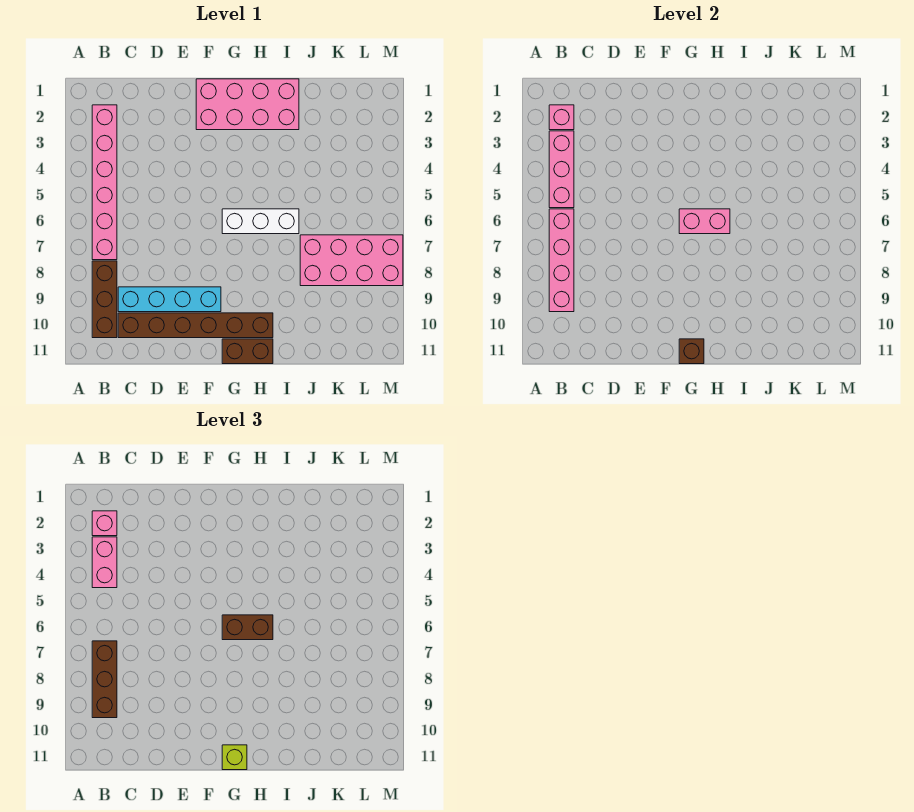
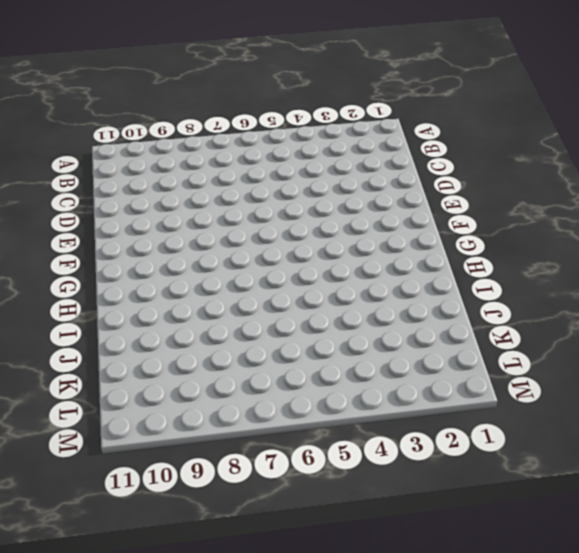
none -> pink brick B2:B7 level 1
none -> brown brick B8:B10 level 1
none -> cyan brick C9:F9 level 1

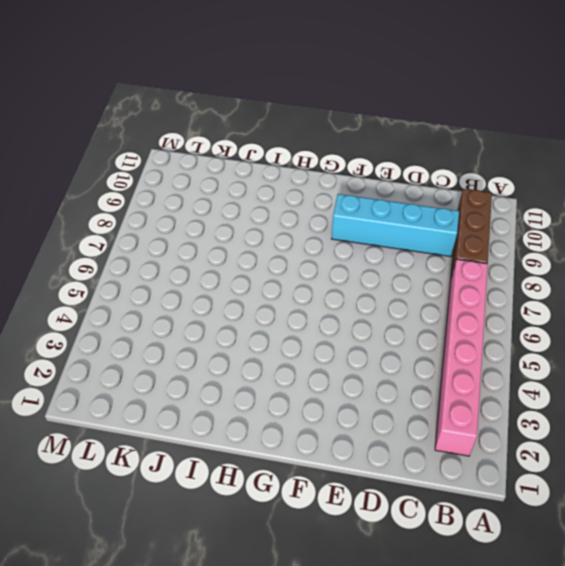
none -> brown brick C10:H10 level 1
none -> pink brick F1:I2 level 1
none -> white brick G6:I6 level 1

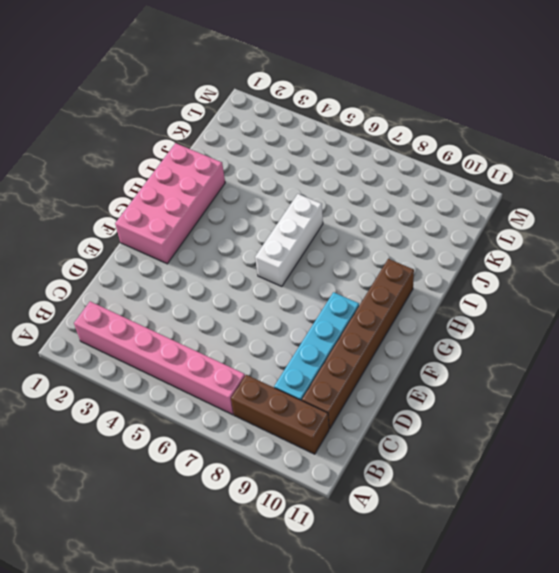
none -> brown brick G11:H11 level 1
none -> pink brick J7:M8 level 1
none -> pink brick B2 level 2

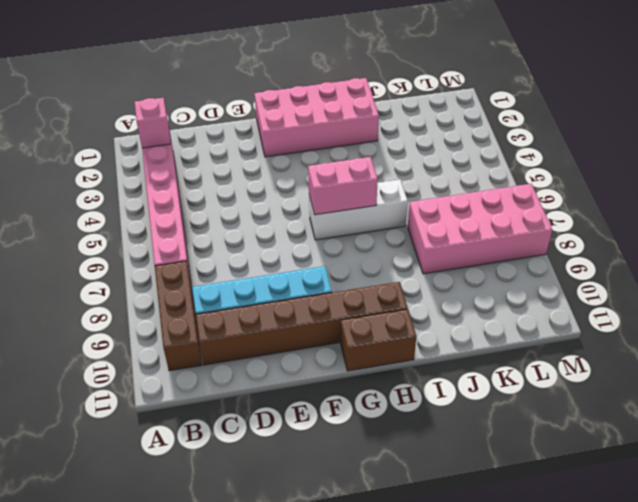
none -> pink brick B3:B5 level 2
none -> pink brick B6:B9 level 2
none -> brown brick G11 level 2

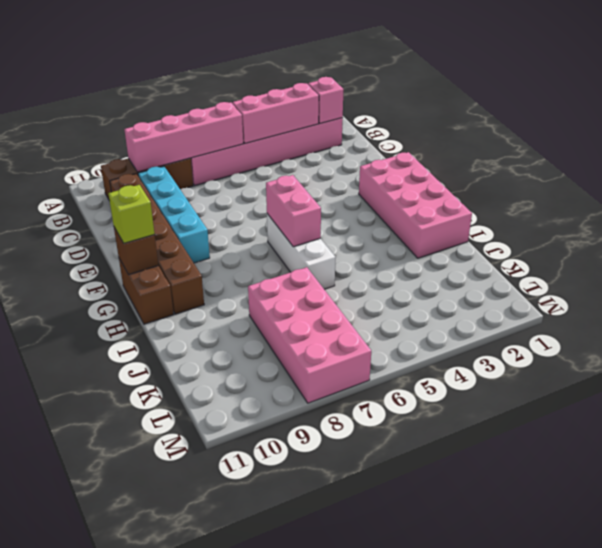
none -> pink brick B2 level 3
none -> pink brick B3:B4 level 3
none -> brown brick B7:B9 level 3

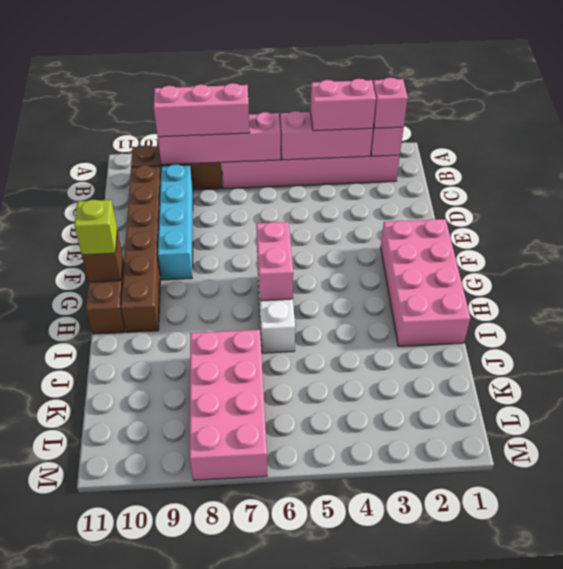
pink brick B7:B9 level 3 -> brown brick B7:B9 level 3
none -> brown brick G6:H6 level 3

